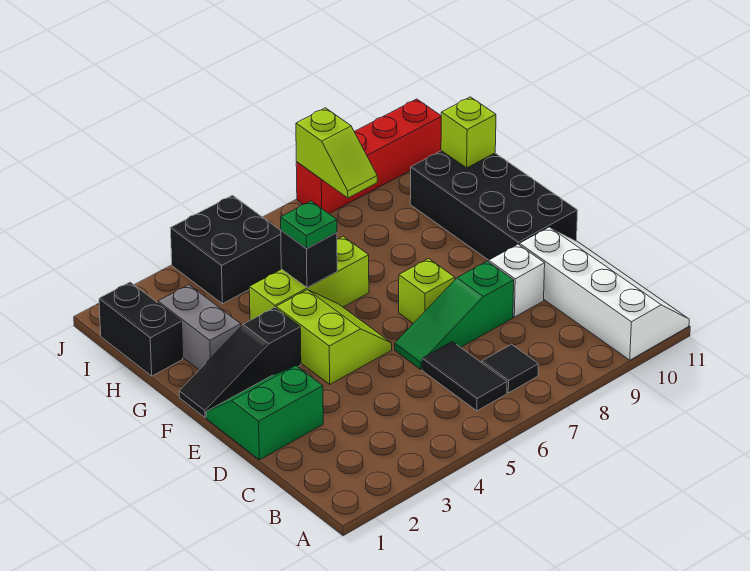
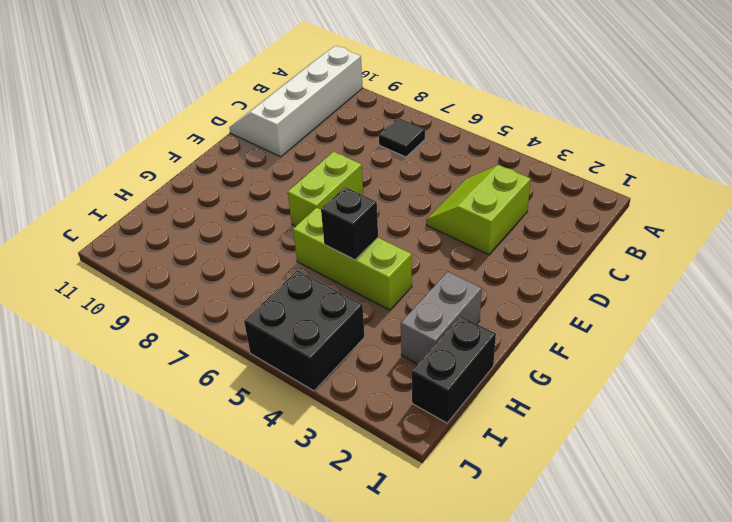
lime slope C3:D4 level 1 top 3 -> lime slope E4:F5 level 1 top 4
lime brick E7:F7 level 1 -> lime brick E7 level 1
none -> black tile B6:C6 level 1
none -> green slope D1:E2 level 1 top D
none -> green slope D6:D8 level 1 top 8

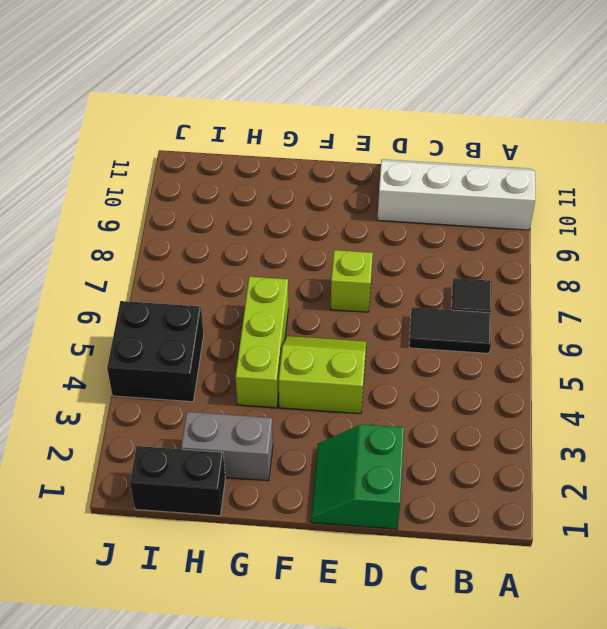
none -> green slope D6:D8 level 1 top 8
none -> white brick D9 level 1
none -> black brick E10:H11 level 1

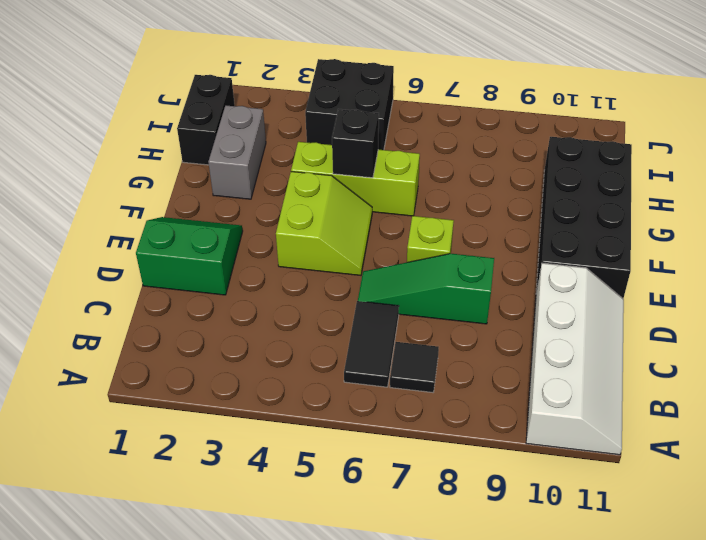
none -> white brick D9 level 1
none -> black slope F1:F3 level 1 top 3
none -> red brick J8:J11 level 1

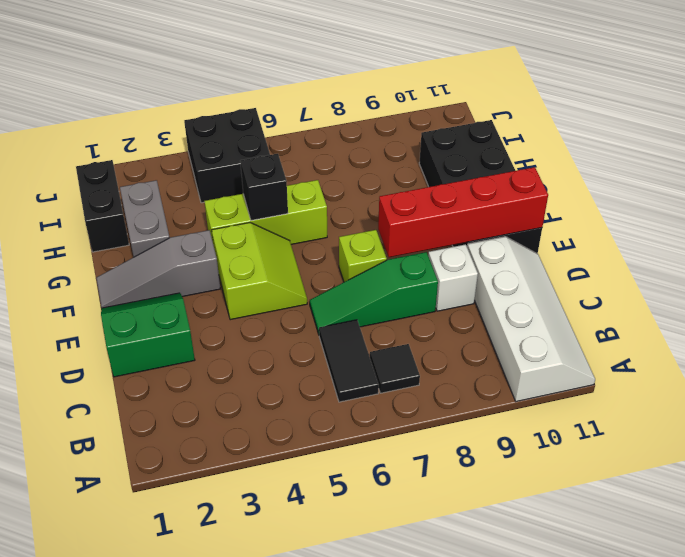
red brick E8:E11 level 2 -> red brick J8:J11 level 1
grey slope F1:F3 level 1 top 3 -> black slope F1:F3 level 1 top 3
none -> lime brick H11 level 2
none -> lime slope I8:J8 level 2 top J
none -> green plate G5 level 3

